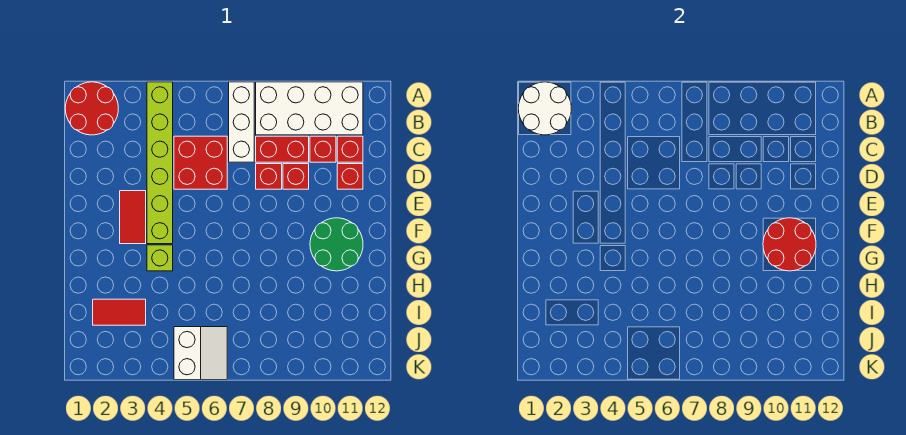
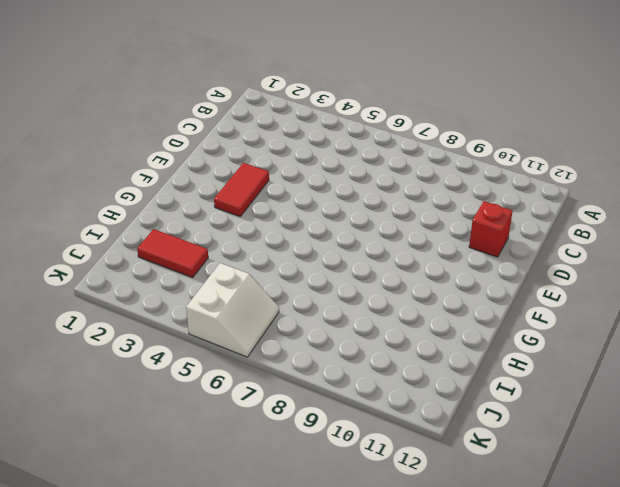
none -> red round brick A1:B2 level 1
none -> lime brick A4:F4 level 1
none -> white brick A7:C7 level 1

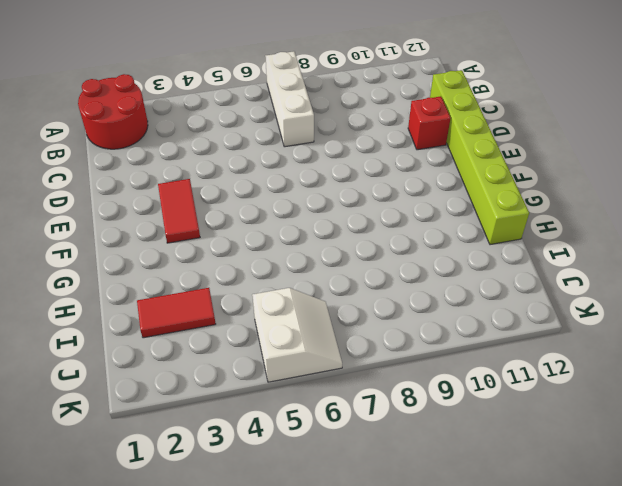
lime brick C12:H12 level 1 -> lime brick A4:F4 level 1
none -> white brick A8:B11 level 1
none -> red brick C5:D6 level 1
none -> red brick C8:C9 level 1

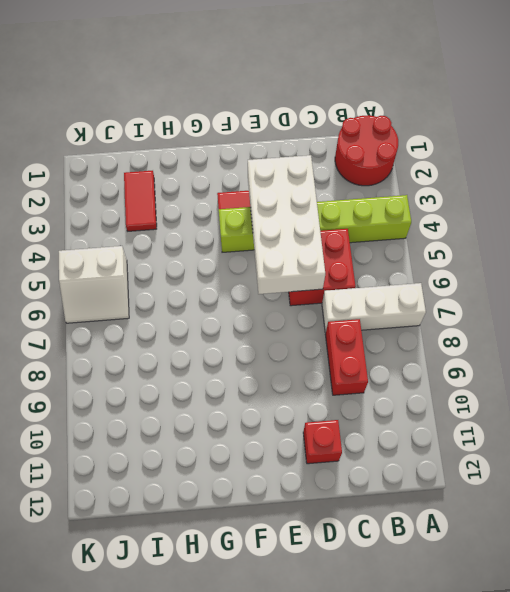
white brick D3:E6 level 2 -> white brick A8:B11 level 1
none -> red brick C10 level 1
none -> red brick C11 level 1
none -> red brick D8 level 1

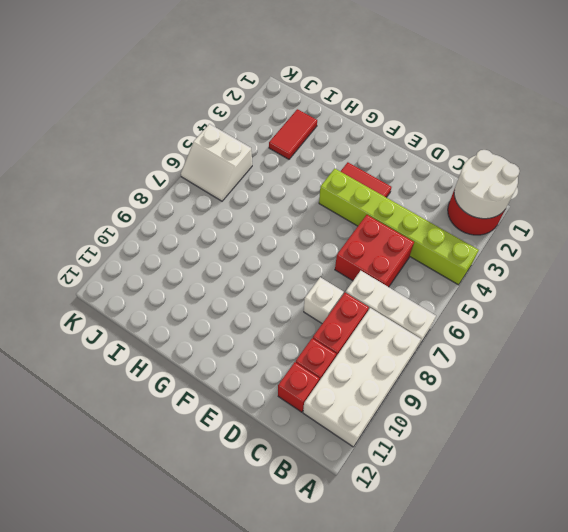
white brick D8 level 1 -> red brick D8 level 1
none -> red brick D9 level 1
none -> red brick D11 level 1
none -> green round brick F10:G11 level 1

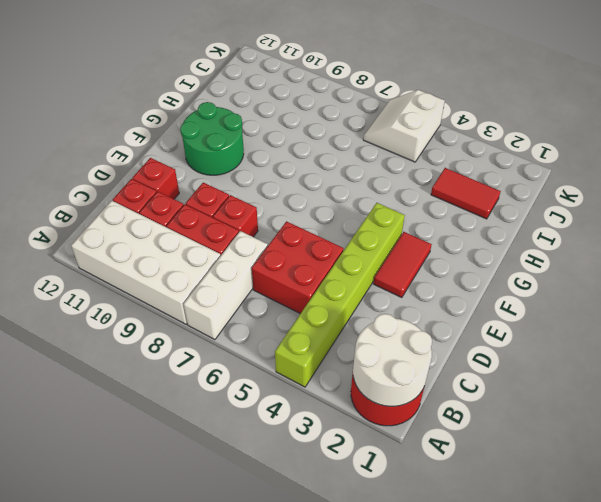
none -> lime brick G4 level 1
none -> red round brick F10:G11 level 2

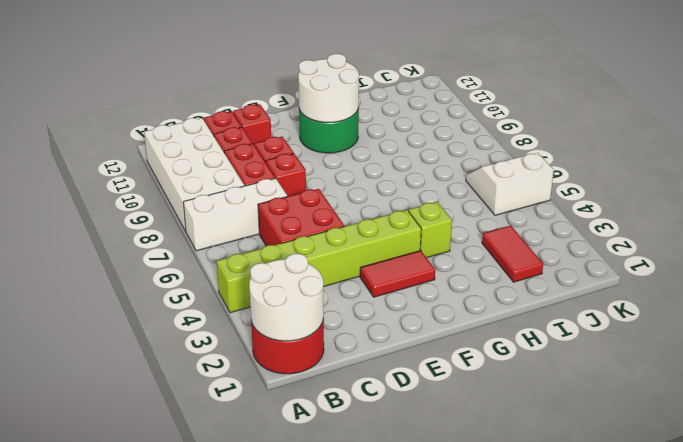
white round brick F10:G11 level 2 -> red round brick F10:G11 level 2

